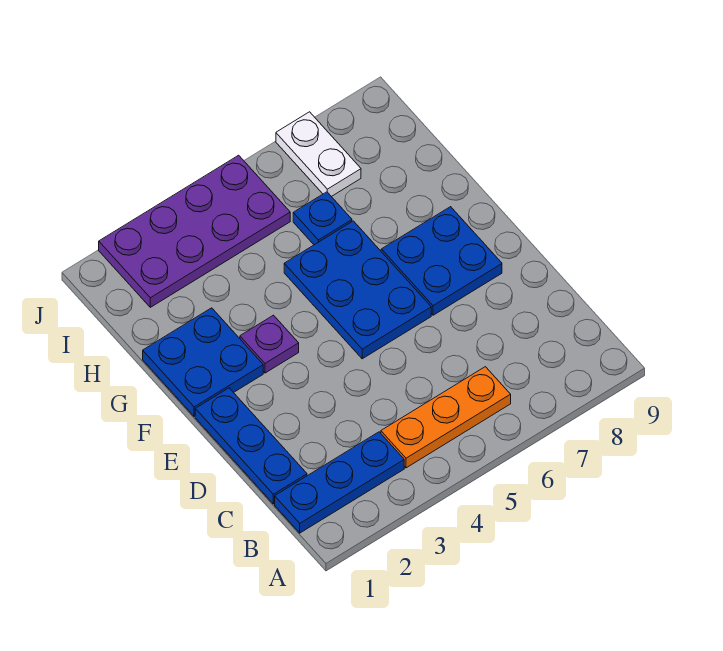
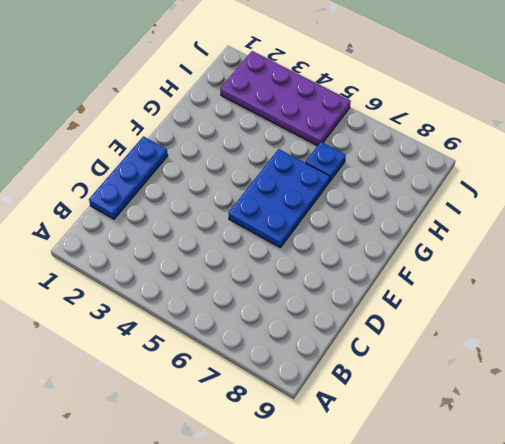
none -> blue plate B1:B3 level 1
none -> orange plate B4:B6 level 1

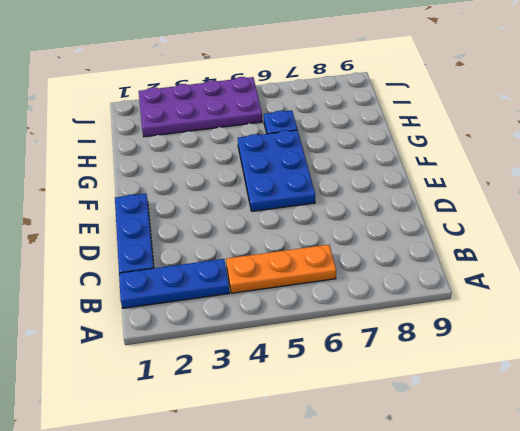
none -> blue plate E7:F8 level 1
none -> blue plate F1:G2 level 1

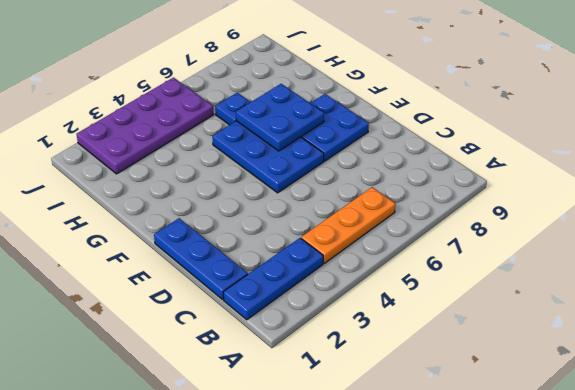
blue plate F6:G7 level 2 -> blue plate F1:G2 level 1
none -> purple plate F3 level 1
none -> white plate I7:J7 level 1

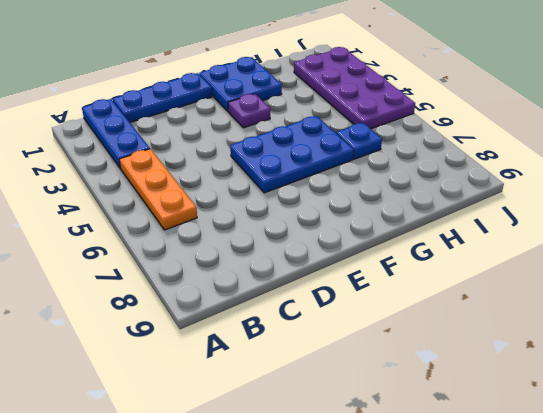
none -> blue plate E7:F8 level 1
none -> white plate I7:J7 level 1

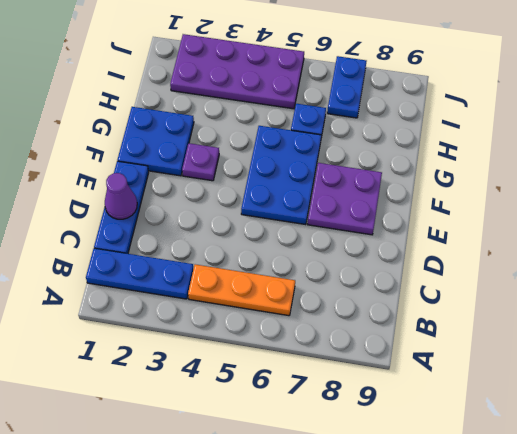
purple cone D1 level 2 -> none
purple plate E7:F8 level 1 -> blue plate E7:F8 level 1
blue plate I7:J7 level 1 -> white plate I7:J7 level 1

